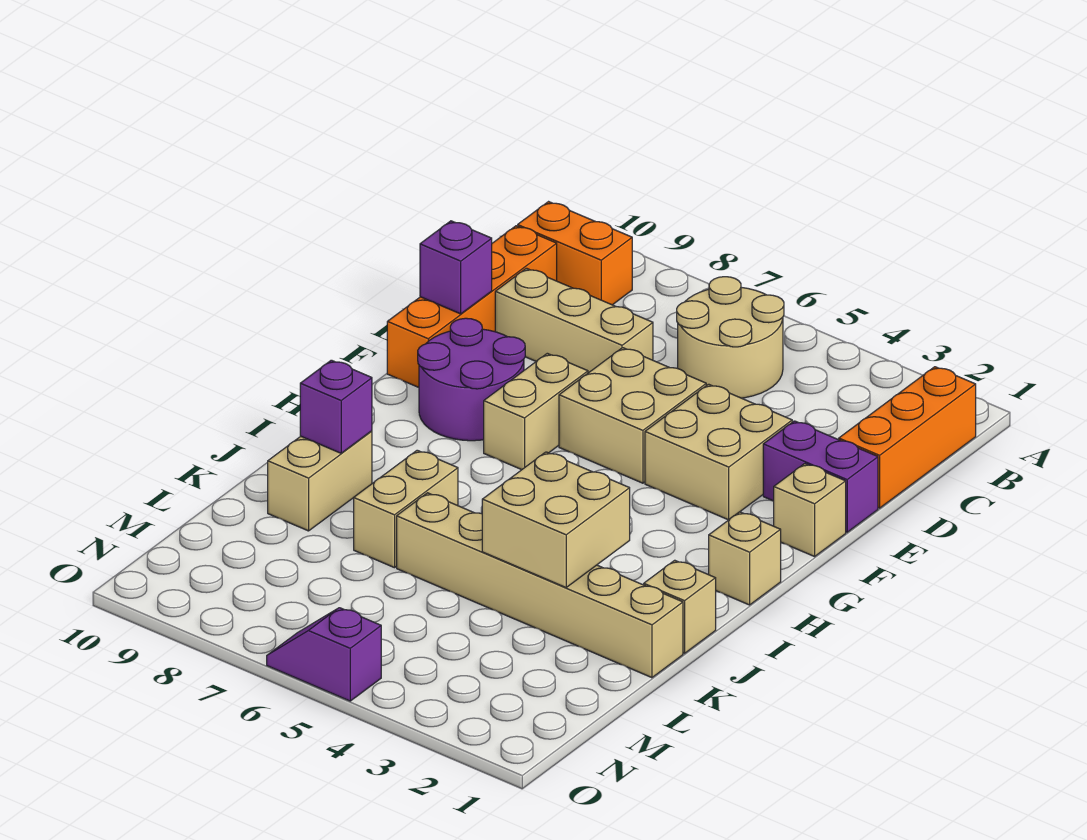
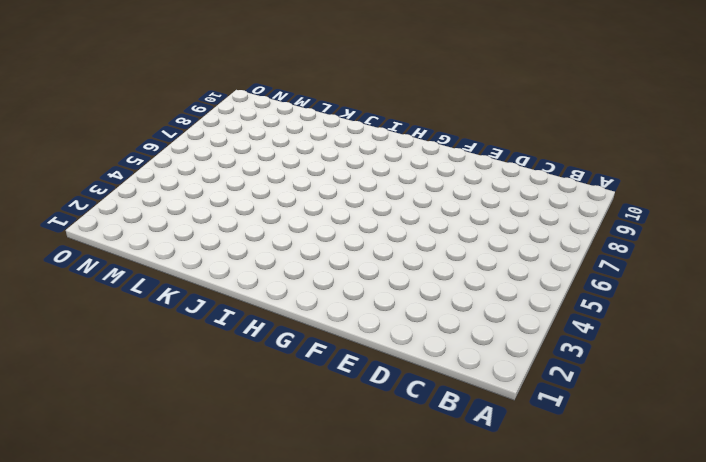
none -> orange brick B1:D1 level 1
none -> tan round brick B5:C6 level 1
none -> orange brick B9:B10 level 1

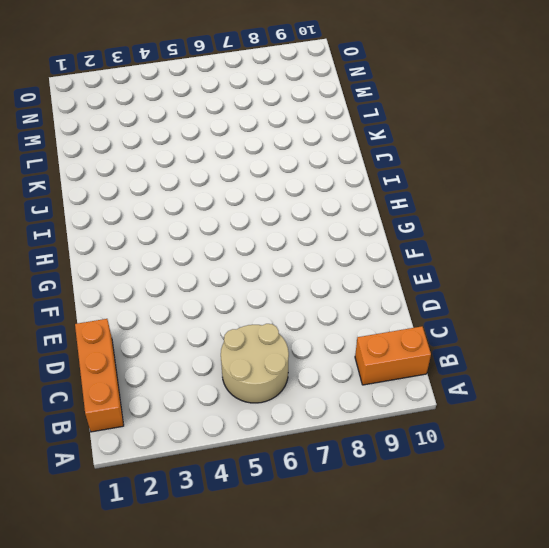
none -> orange brick C10:F10 level 1
none -> tan brick D7:D9 level 1
none -> purple brick E1:E2 level 1

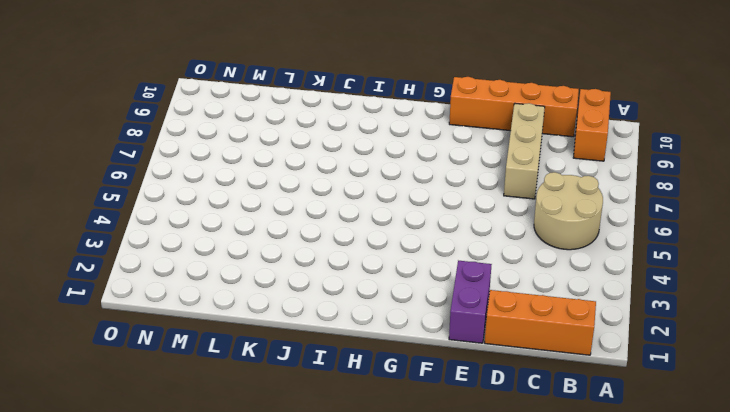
none -> tan brick E3:F4 level 1
none -> tan brick E5:F6 level 1
none -> tan brick F1 level 1

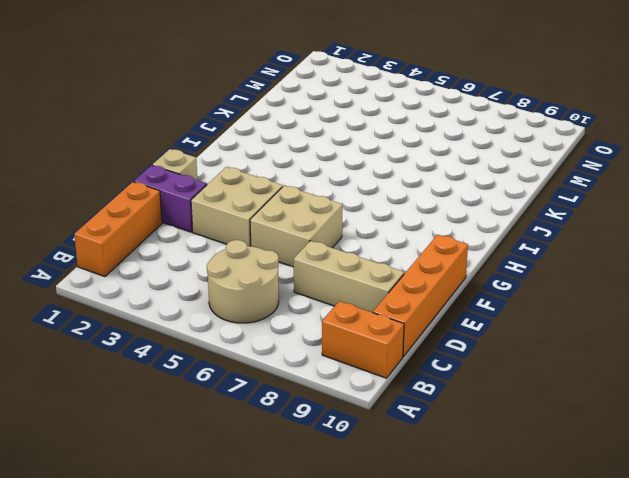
none -> tan brick F7:G7 level 1
none -> purple round brick F8:G9 level 1
none -> tan brick H1 level 1

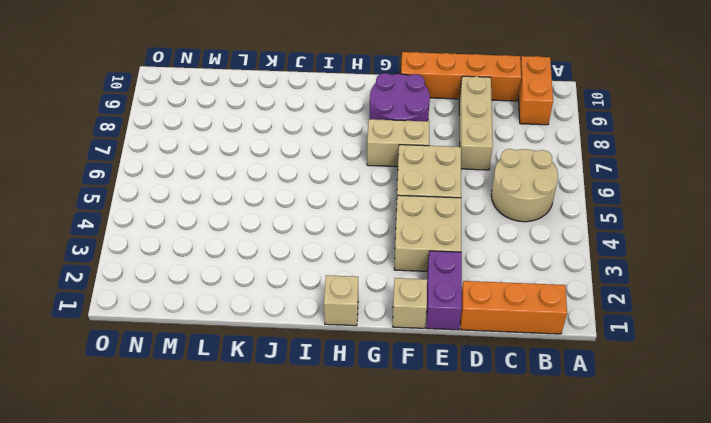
none -> tan brick J1 level 1
none -> tan brick J7:K7 level 1
none -> tan brick J9:K9 level 1

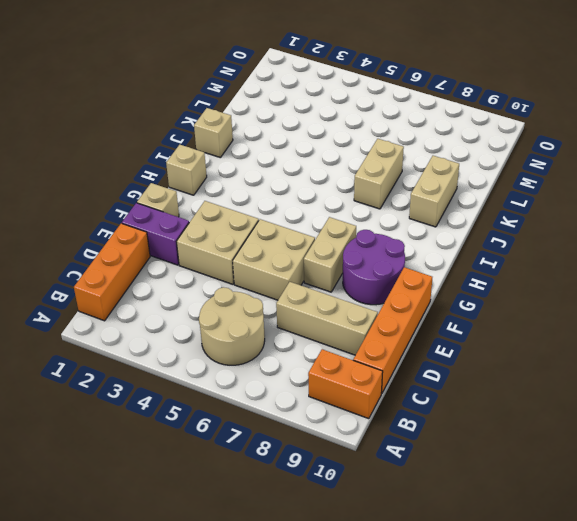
none -> tan brick K1:K6 level 1
none -> purple slope O5:O6 level 1 top 5
none -> purple brick E10 level 2

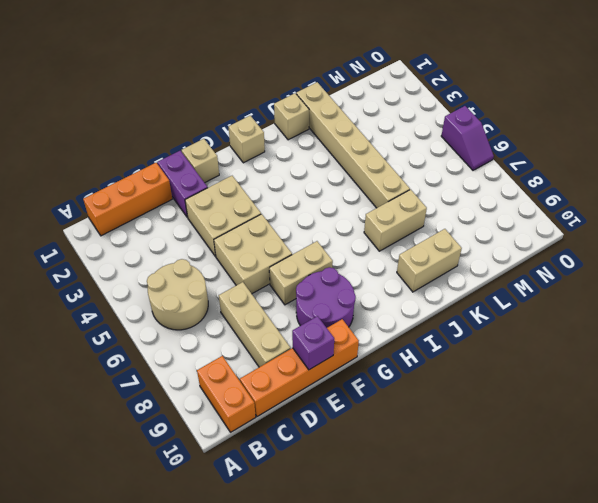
none -> tan brick J3:K4 level 2
none -> purple brick J9 level 2

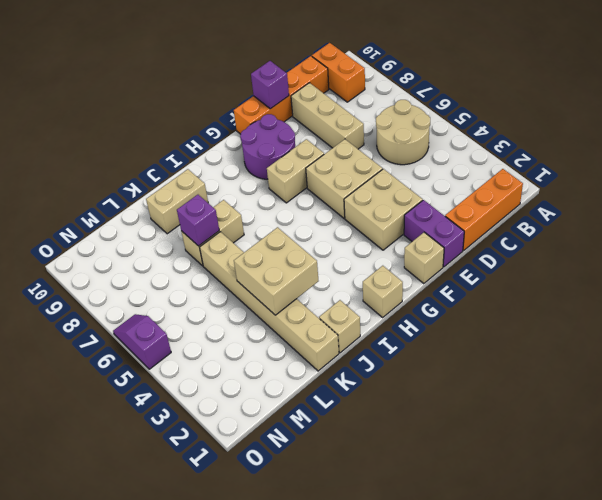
purple brick K7 level 2 -> purple brick J9 level 2

